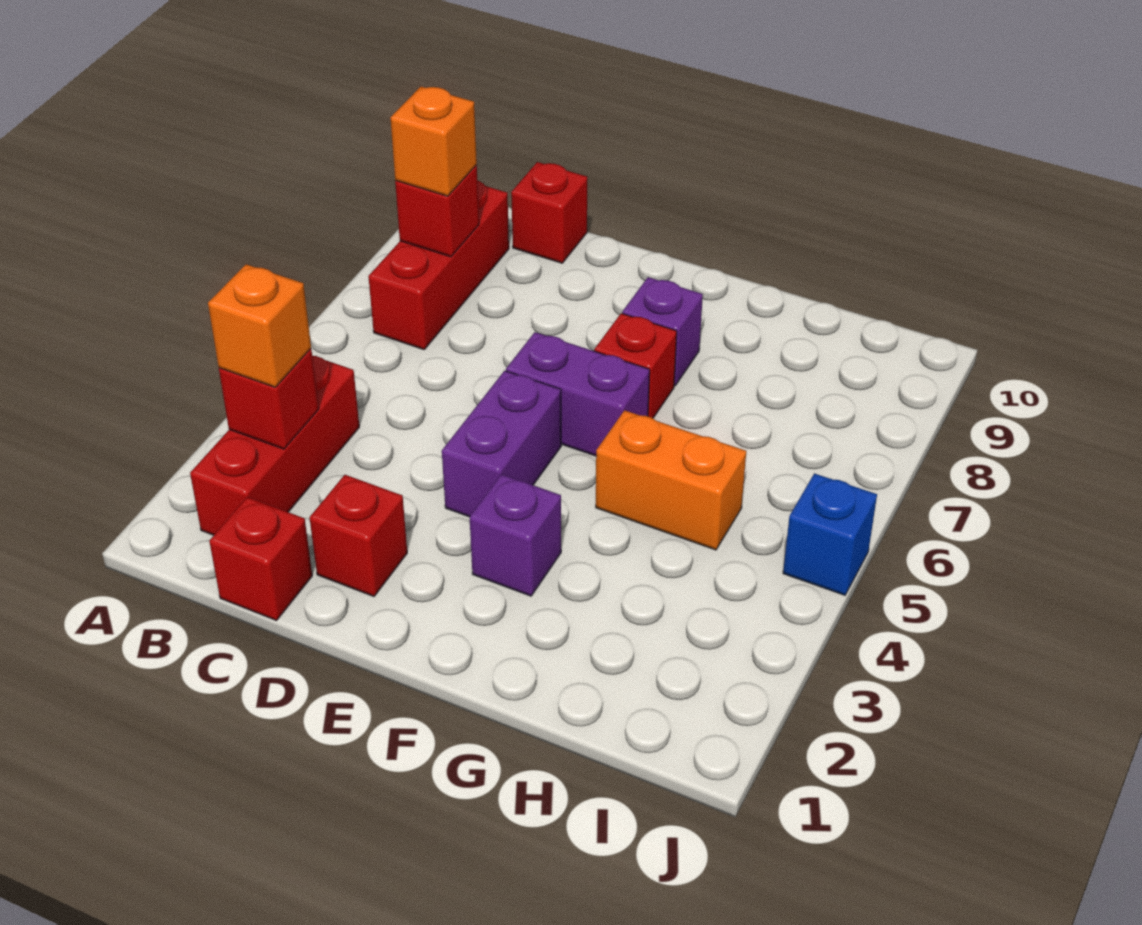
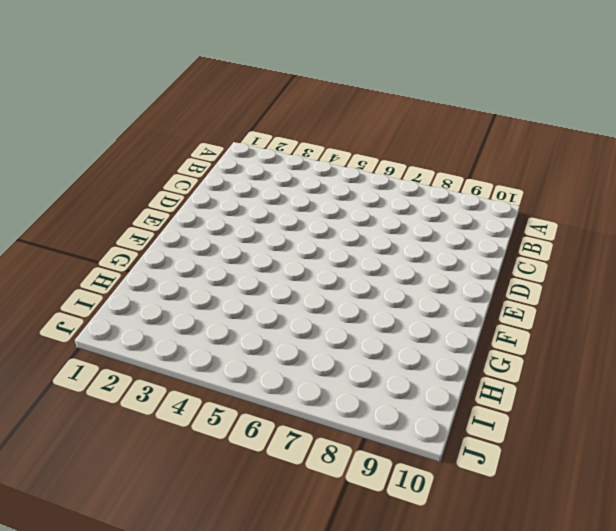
none -> red brick B2:B4 level 1
none -> red brick B7:B9 level 1
none -> red brick C1 level 1

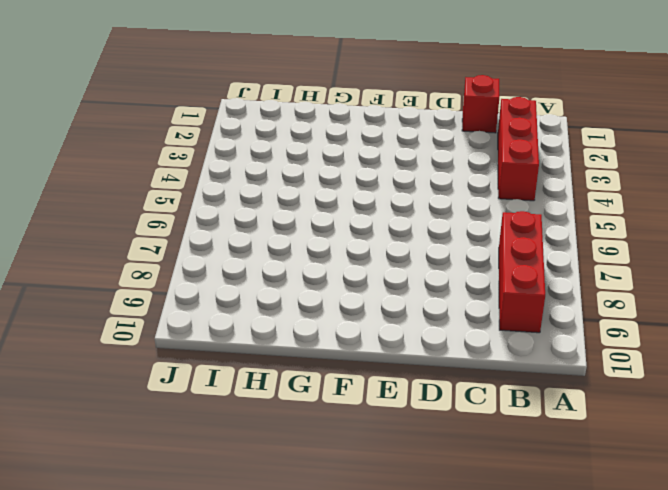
none -> red brick C10 level 1
none -> red brick D2 level 1
none -> purple brick E4:E5 level 1

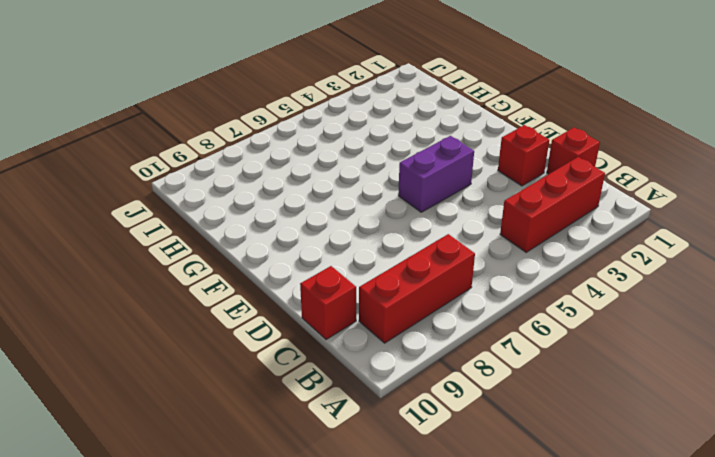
none -> purple brick E6:F6 level 1
none -> purple brick F3 level 1
none -> red brick F7 level 1

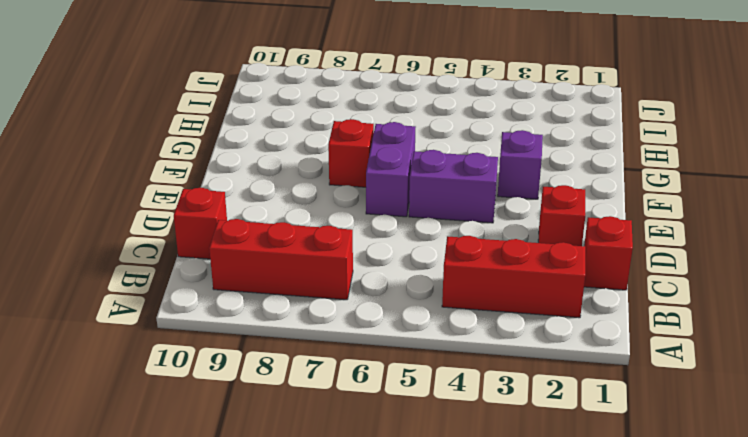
none -> purple brick F8 level 1
none -> orange brick G5:H5 level 1
none -> blue brick J5 level 1

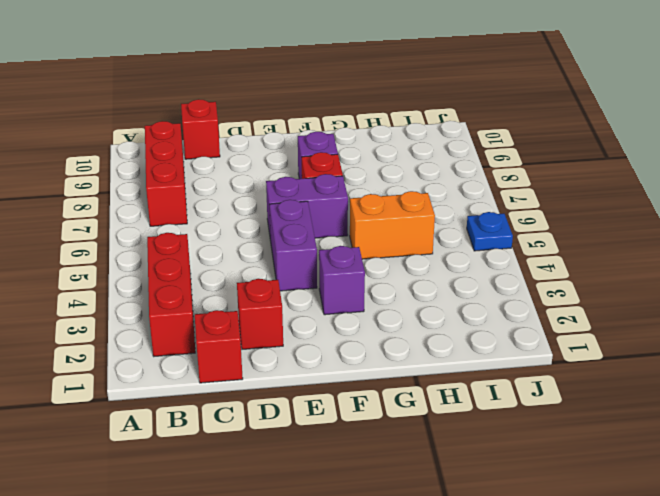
blue plate J5 level 1 -> blue brick J5 level 1
none -> red brick B3 level 2
none -> red brick B8 level 2
none -> orange brick B3 level 3

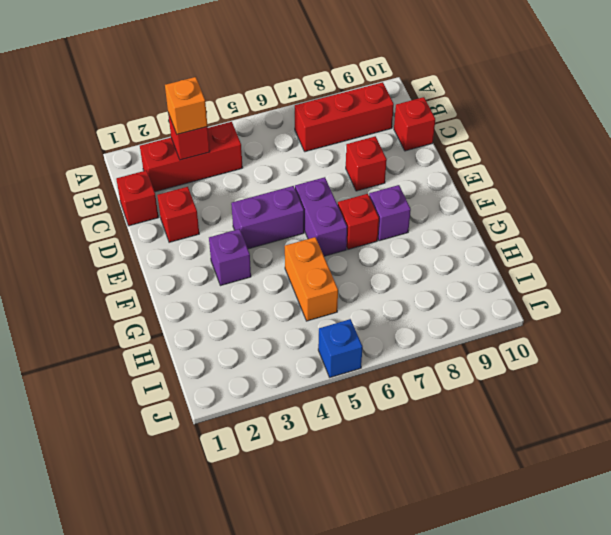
red brick D8 level 1 -> red brick B8 level 2
none -> orange brick B8 level 3

